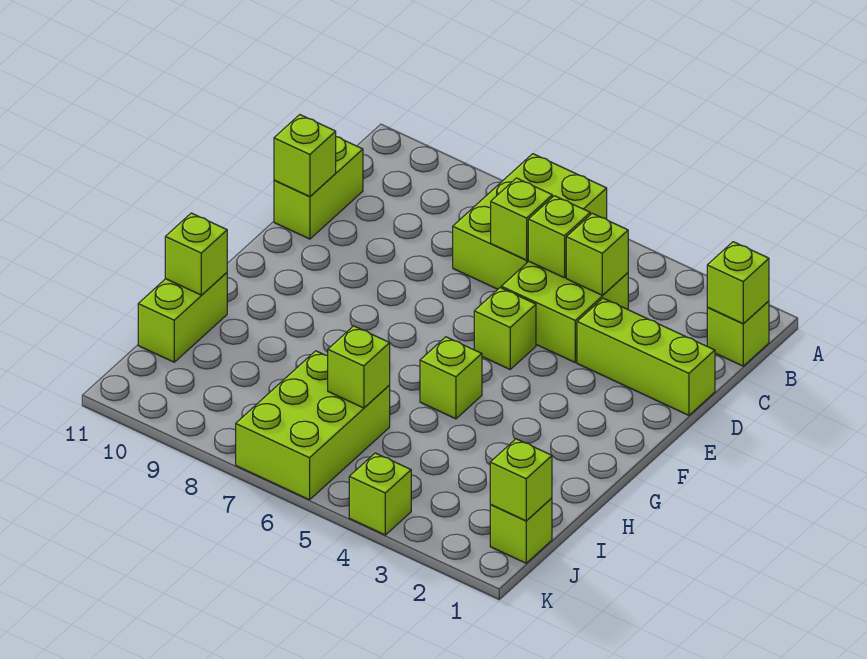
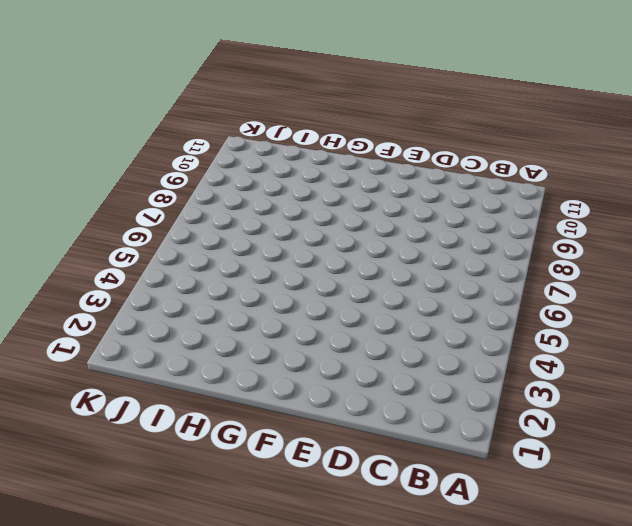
none -> lime brick A6:C7 level 1
none -> lime brick B1 level 1
none -> lime brick C4:D5 level 1

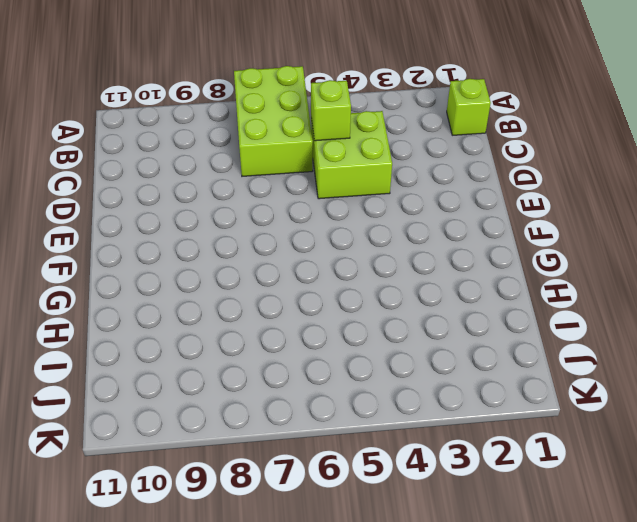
none -> lime brick C11:D11 level 1
none -> lime brick D1:D3 level 1
none -> lime brick E5 level 1

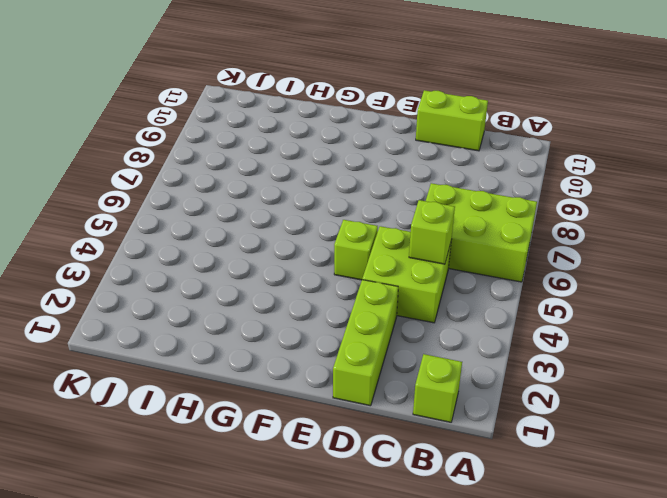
none -> lime brick G5 level 1
none -> lime brick H11:I11 level 1
none -> lime brick I6:K7 level 1

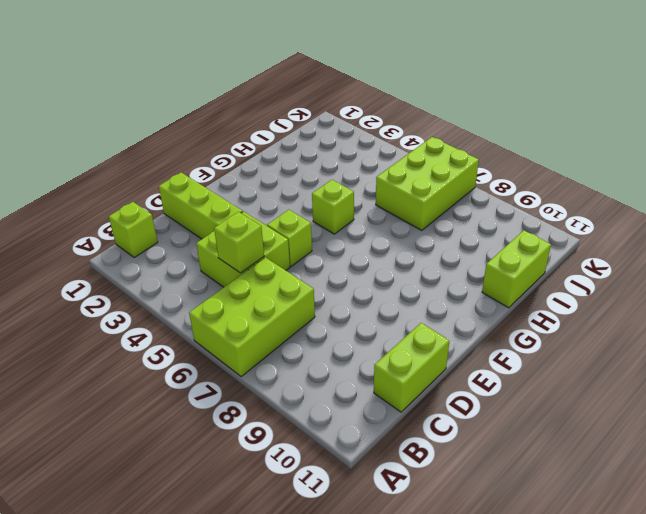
none -> lime brick J1 level 1
none -> lime brick K4 level 1
none -> lime brick B1 level 2

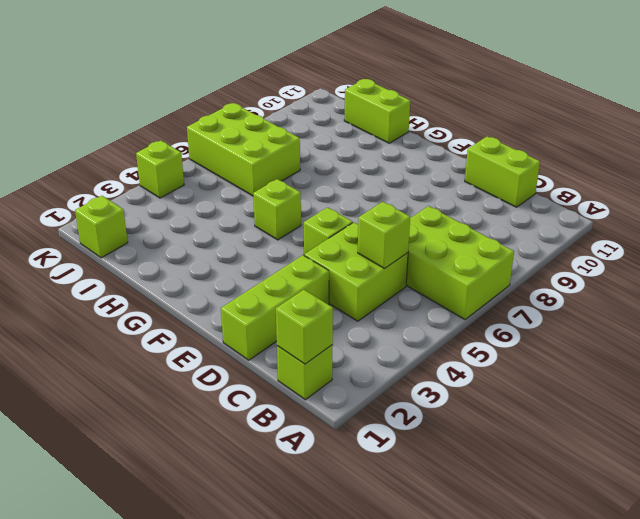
none -> lime brick C4 level 2
none -> lime brick C6 level 2
none -> lime brick D11 level 2

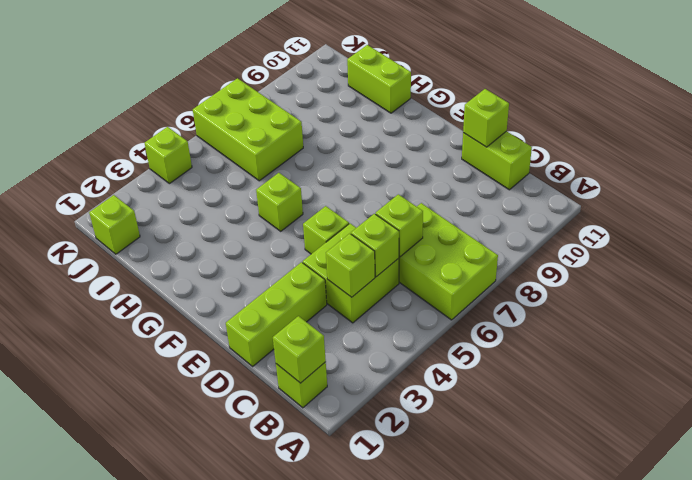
none -> lime brick H11 level 2
none -> lime brick I6 level 2
none -> lime brick J1 level 2

